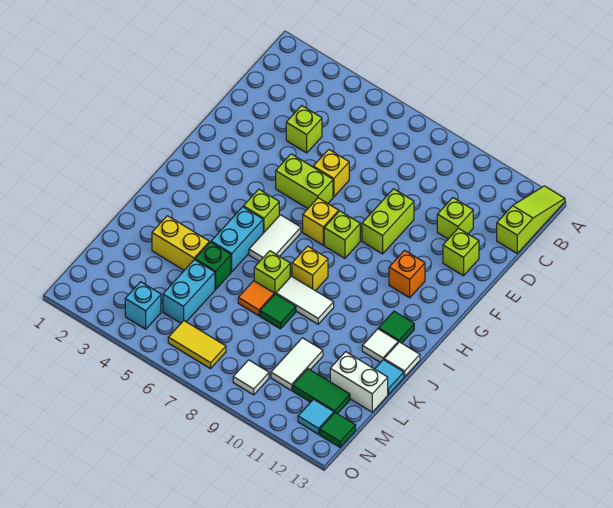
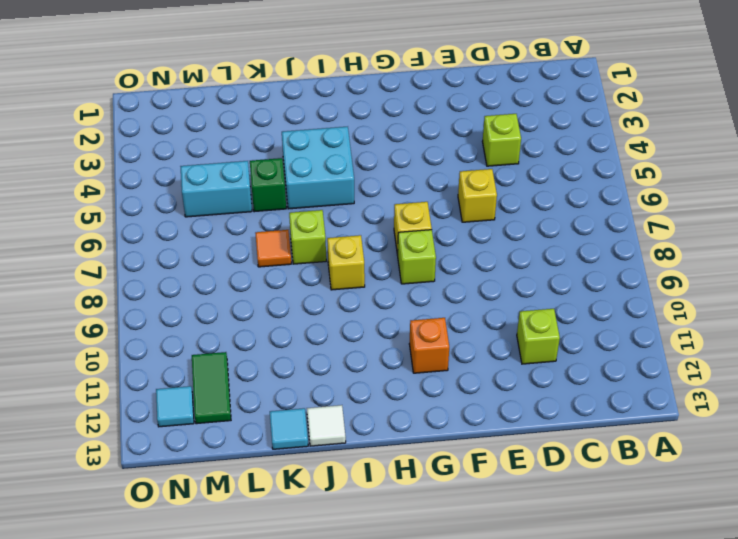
cyan brick I4:J5 level 1 -> cyan brick I5:J5 level 1
none -> lime slope A13:C13 level 1 top C
none -> lime brick E9:F9 level 1
none -> lime brick E12 level 1
none -> lime brick F5:F6 level 1

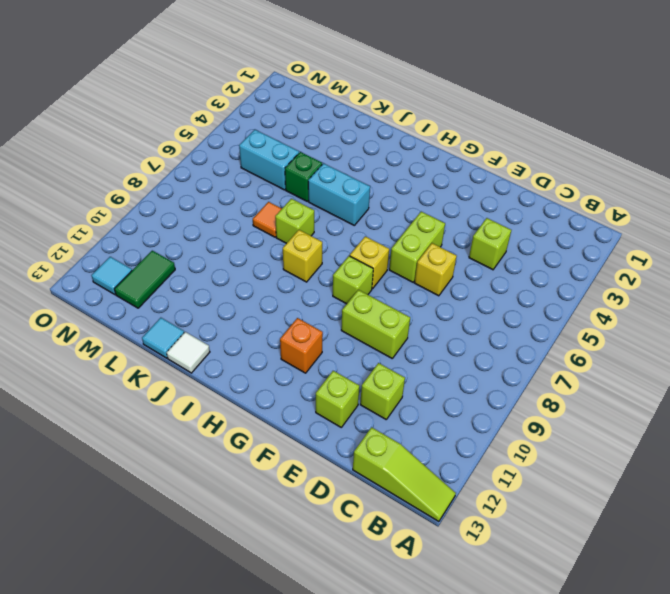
none -> lime brick H5 level 1
none -> white tile H6:I6 level 1
none -> green tile I12 level 1
none -> white tile J8:J9 level 1

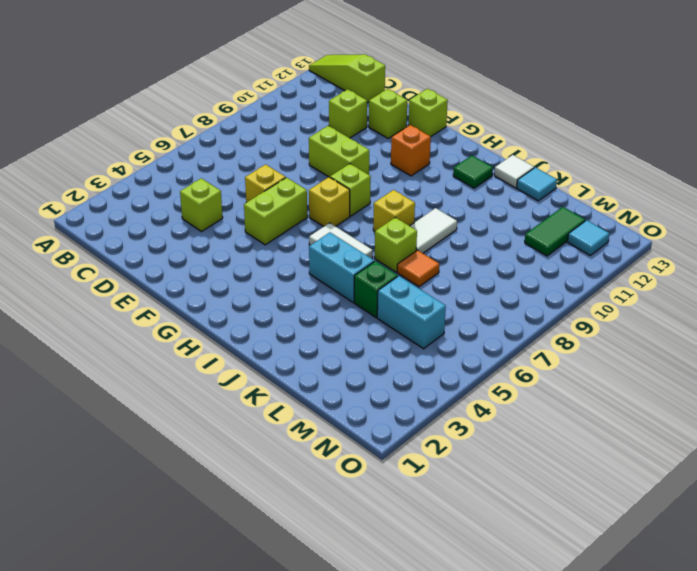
lime brick F13 level 1 -> lime brick H5 level 1
none -> white tile J12 level 1
none -> yellow brick K3:K4 level 1
none -> green tile K8 level 1
none -> white tile L10:M10 level 1

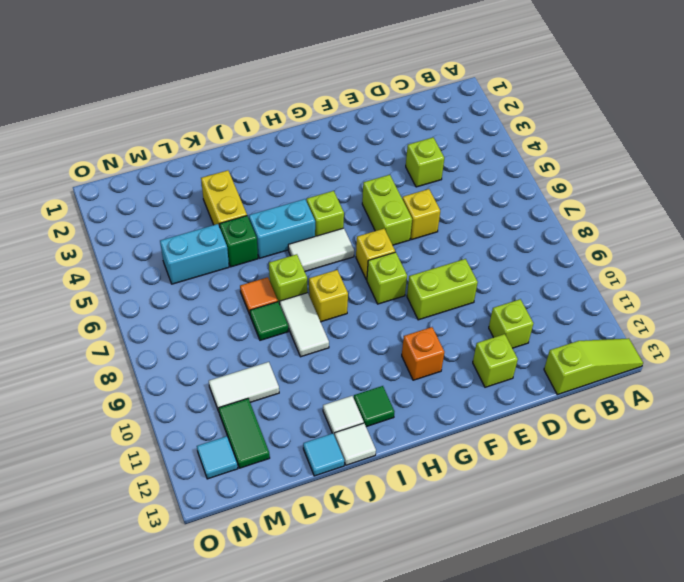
none -> white brick L12:L13 level 1
none -> cyan brick N4 level 1
none -> yellow tile N6:N7 level 1
none -> white tile N9 level 1

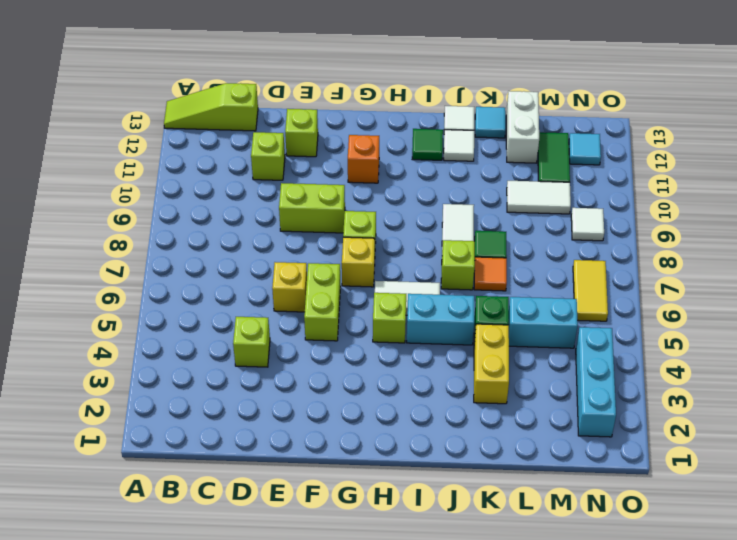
cyan brick N2:N4 level 1 -> cyan brick N4 level 1
none -> yellow brick I8 level 1
none -> green tile N13 level 1

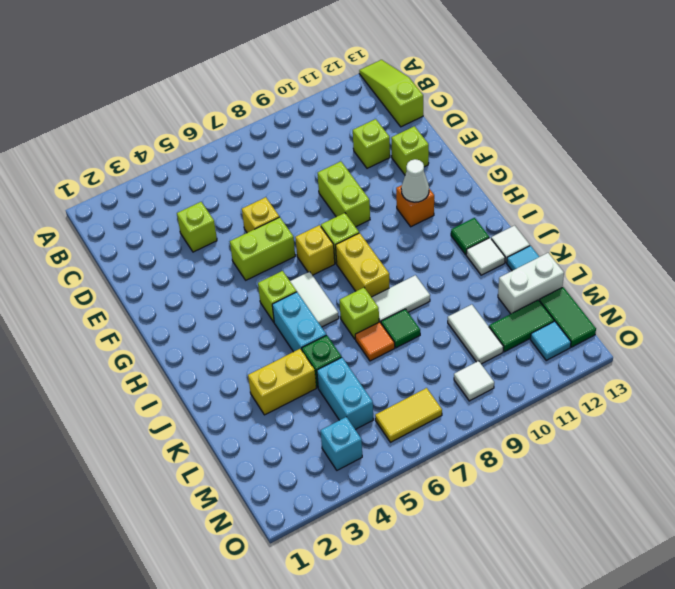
white cone G11 level 2 -> none
yellow brick H8:I8 level 1 -> yellow brick I8 level 1
green tile M13:N13 level 1 -> green tile N13 level 1

